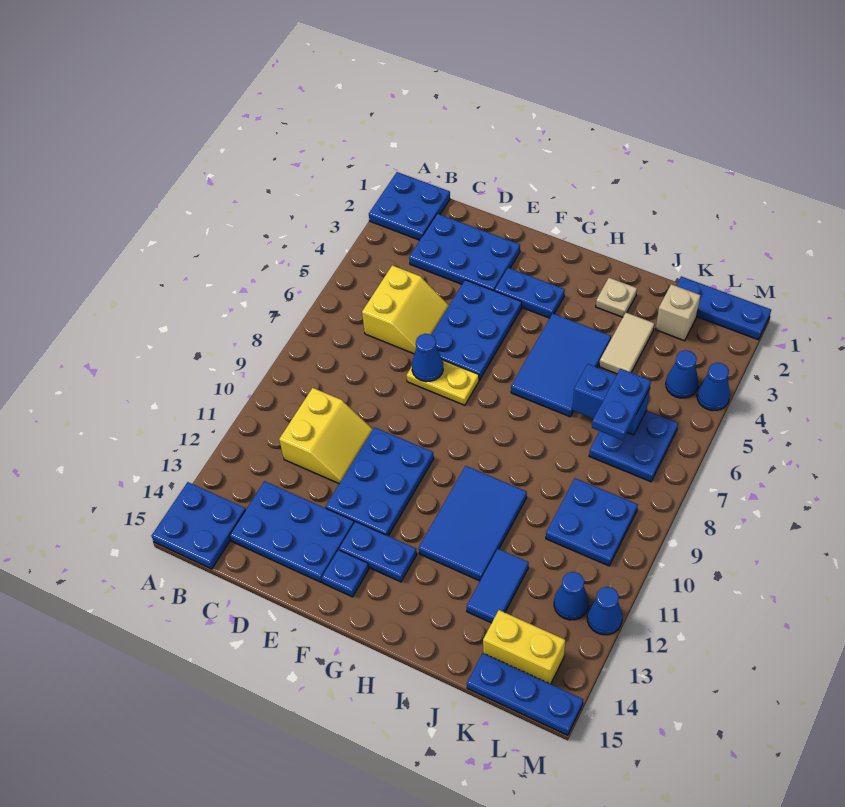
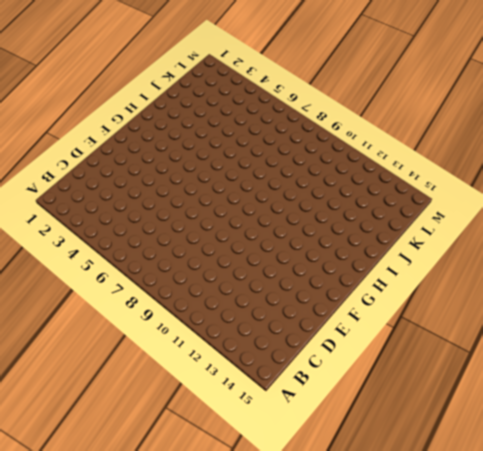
none -> blue plate A1:B2 level 1
none -> blue plate A14:B15 level 1
none -> blue plate C2:E3 level 1
none -> yellow slope C5:D6 level 1 top C

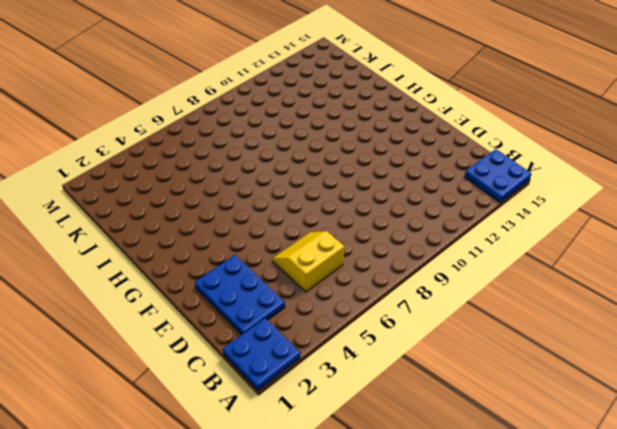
none -> yellow slope C10:D11 level 1 top C
none -> blue plate C13:E14 level 1
none -> blue plate E4:F6 level 1
none -> yellow plate E7:F7 level 1

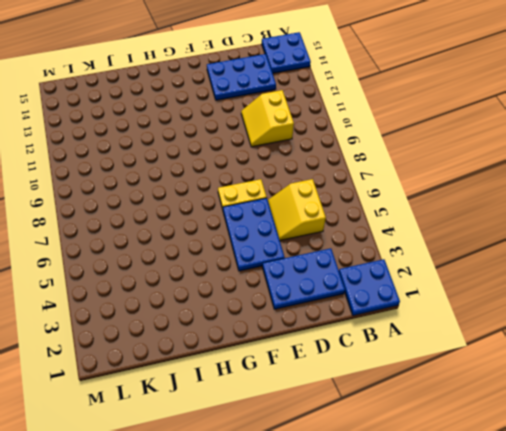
none -> blue plate E10:F12 level 1
none -> blue plate F3:G3 level 1
none -> blue plate F13:G13 level 1
none -> blue plate F14 level 1

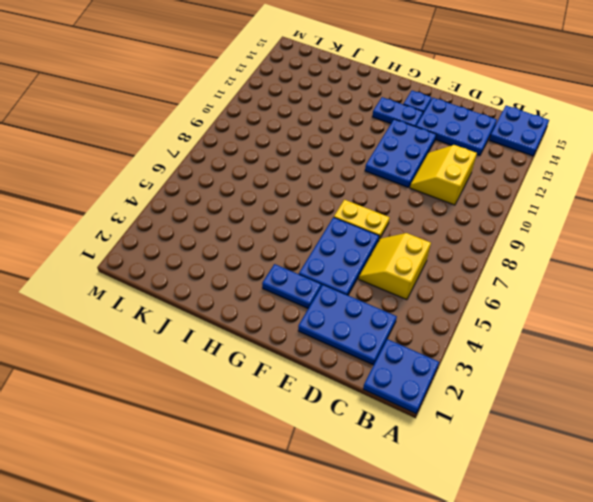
none -> blue tile H4:I6 level 1
none -> blue tile H10:I12 level 1
none -> tan plate I2 level 1
none -> tan tile J3:J4 level 1

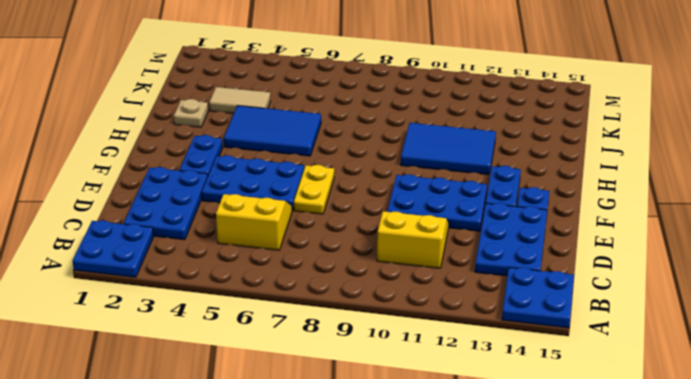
none -> blue tile J12:J13 level 1
none -> blue plate K1:M1 level 1
none -> tan brick K2 level 1
none -> blue plate K6:L7 level 1

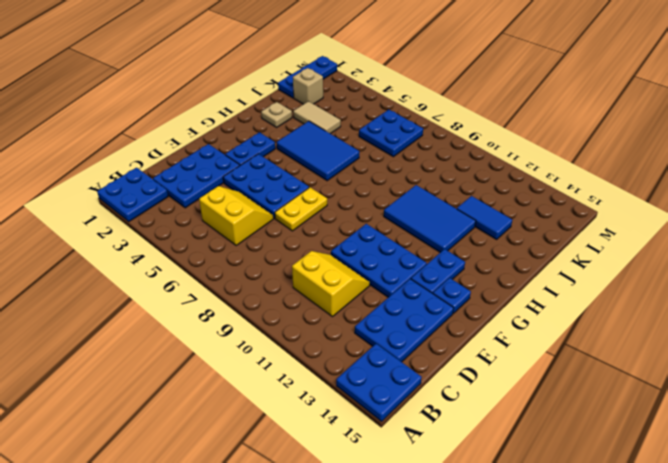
none -> blue plate K9:L10 level 1
none -> yellow brick K14:L14 level 1
none -> blue plate K15:M15 level 1
none -> blue cone L4 level 1

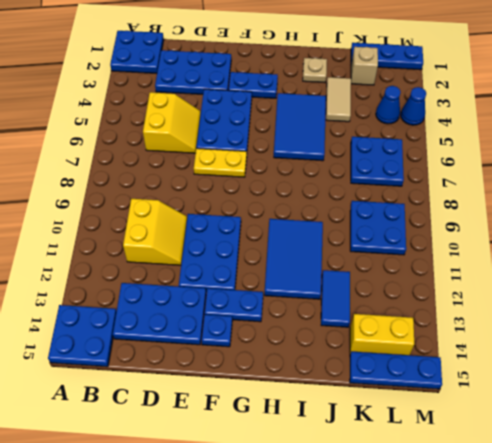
none -> blue cone L12 level 1
none -> blue cone M12 level 1
none -> blue cone E7 level 2
none -> blue brick J6:K6 level 2

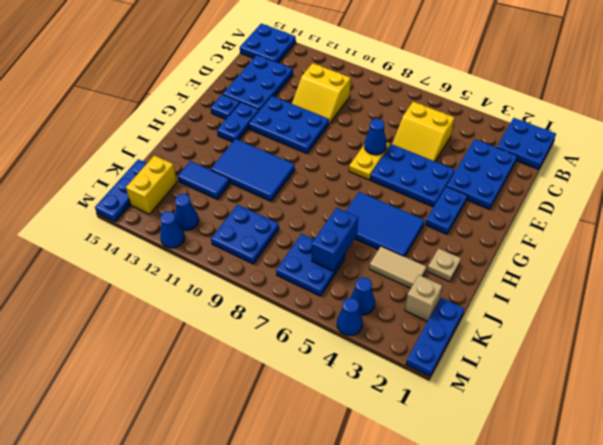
none -> blue plate K6:K7 level 3

